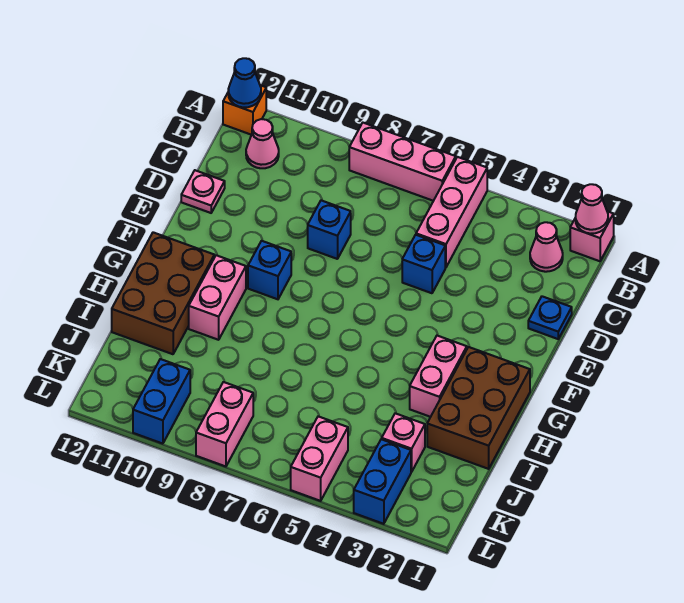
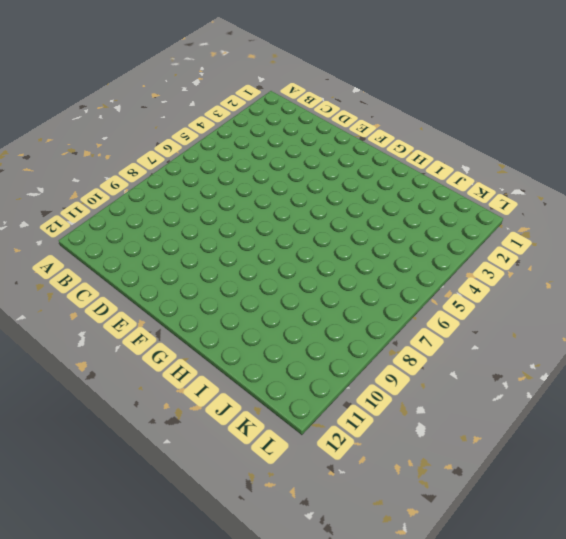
none -> pink brick A1 level 1
none -> pink brick A5:C5 level 1
none -> pink brick A6:A8 level 1

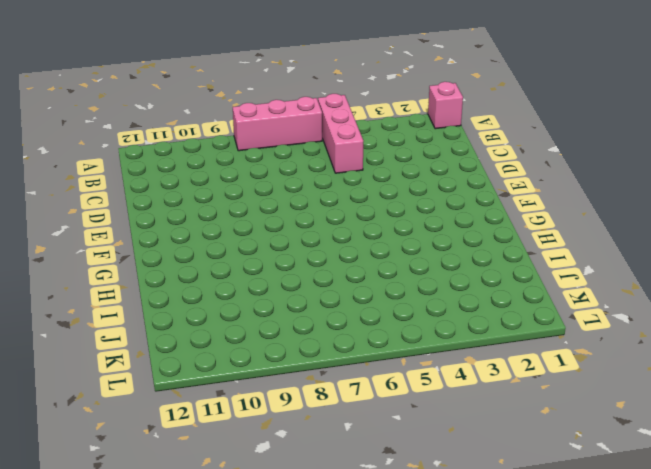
none -> orange brick A12 level 1
none -> pink cone B2 level 1
none -> pink cone B11 level 1

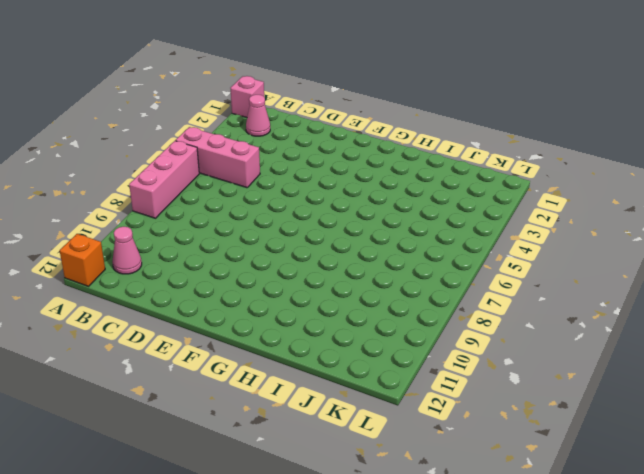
none -> blue plate D1 level 1
none -> blue brick D5 level 1
none -> blue brick D8 level 1

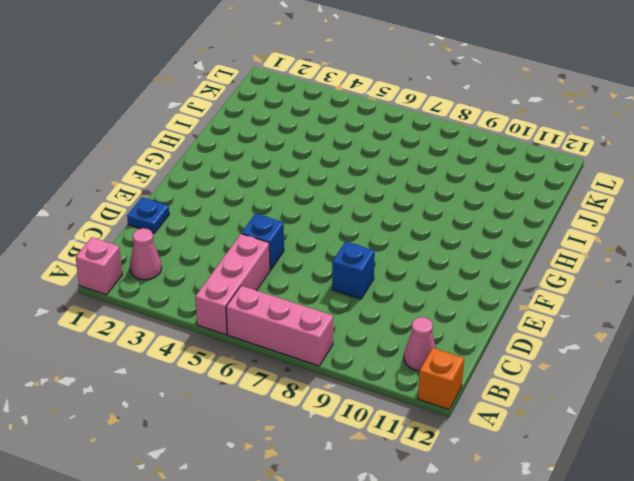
none -> pink plate D12 level 1
none -> blue brick F9 level 1
none -> brown brick G1:I2 level 1

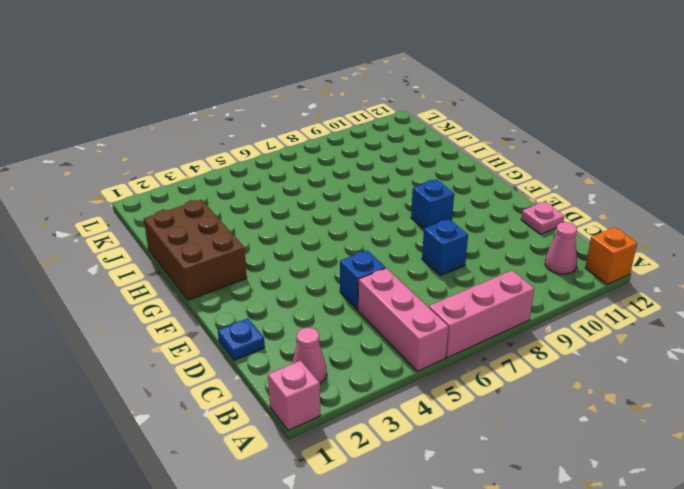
none -> pink brick G3:H3 level 1
none -> pink brick G10:H10 level 1
none -> brown brick G11:I12 level 1

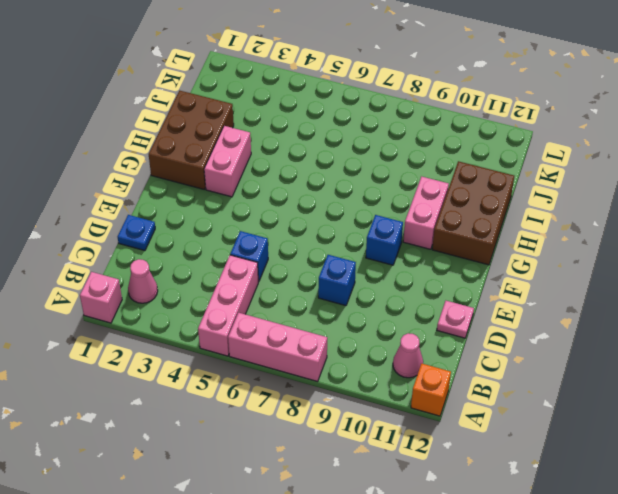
none -> pink brick J3 level 1
none -> blue brick K3:L3 level 1
none -> pink brick K5:L5 level 1

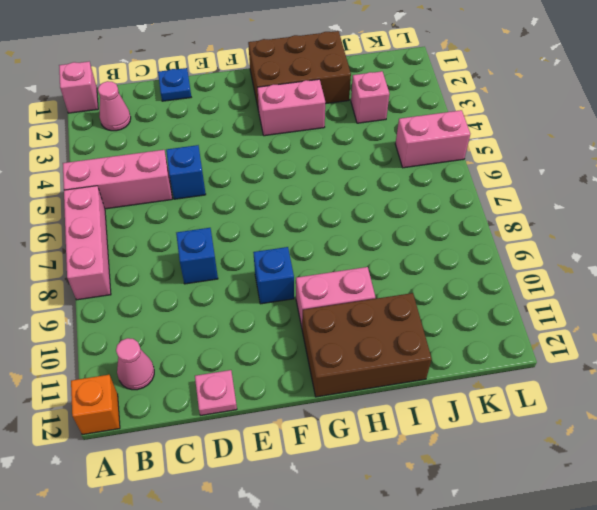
none -> blue brick K3:L3 level 1
none -> pink brick K8:L8 level 1
none -> blue brick K10:L10 level 1

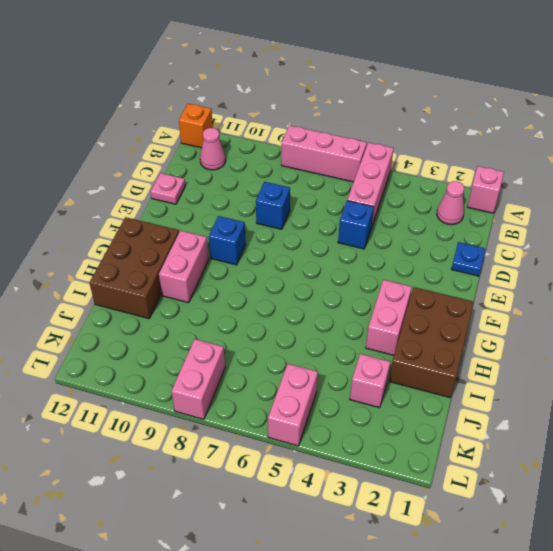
none -> blue brick K3:L3 level 1
none -> blue brick K10:L10 level 1
none -> pink cone A1 level 2

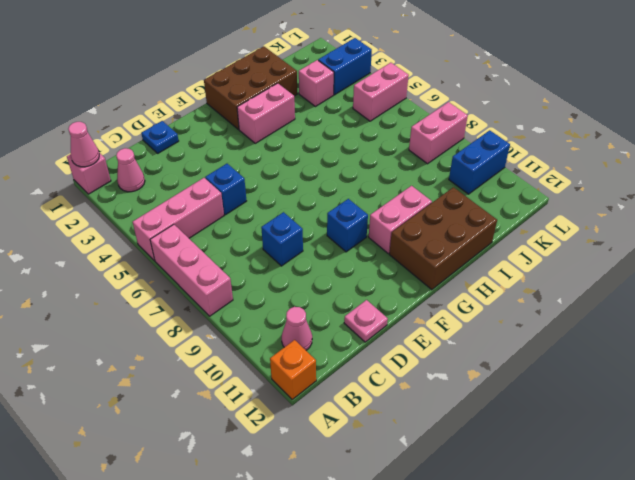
none -> blue cone A12 level 2

